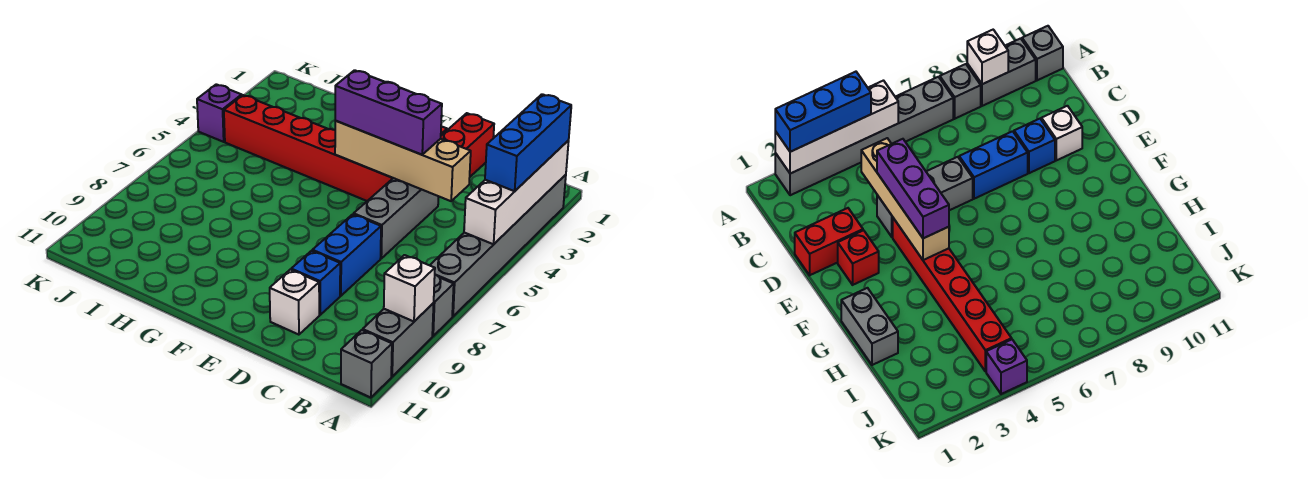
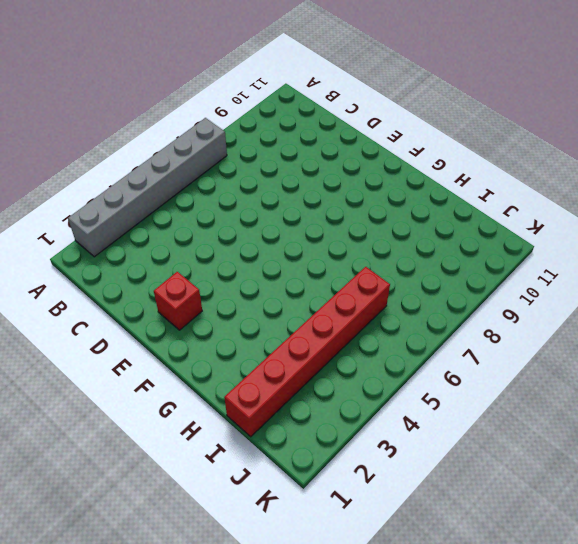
red brick I1:I6 level 1 -> red brick E4:J4 level 1
none -> grey brick A8 level 1
none -> grey brick A9:A10 level 1
none -> grey brick A11 level 1

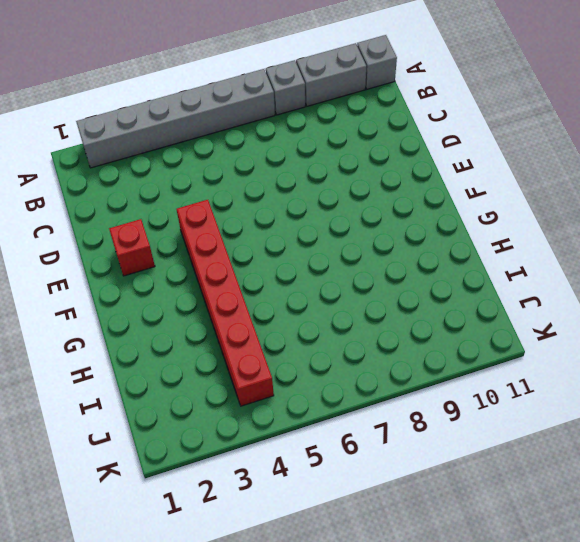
none -> red brick D1:D2 level 1
none -> grey brick D4:D6 level 1
none -> blue brick D7:D8 level 1

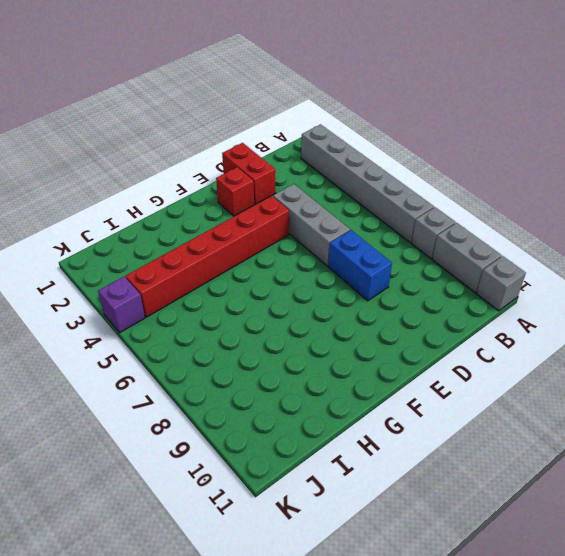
none -> blue brick D9 level 1
none -> white brick D10 level 1
none -> grey brick G1:H1 level 1

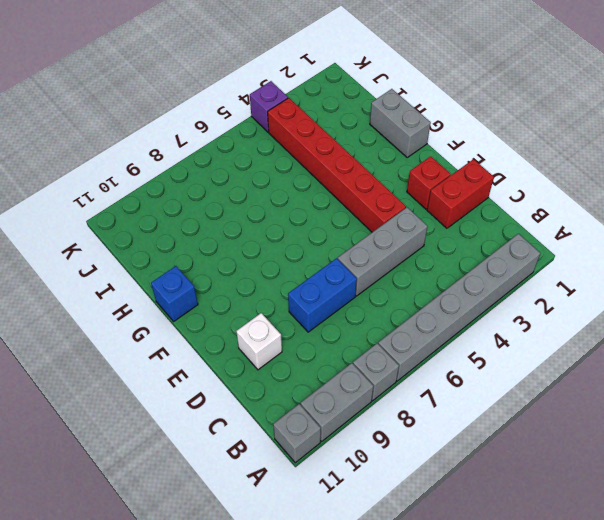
blue brick G11 level 1 -> blue brick D9 level 1
none -> white brick A2:A5 level 2
none -> white brick A9 level 2
none -> tan brick C4:F4 level 2

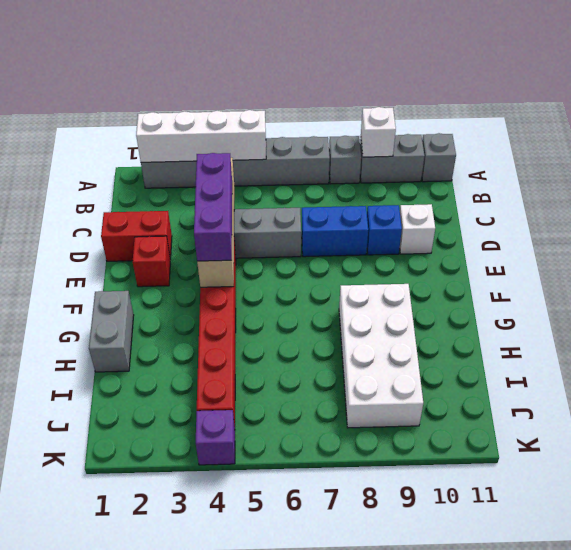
white brick G8:J9 level 1 -> none
none -> blue brick A2:A4 level 3

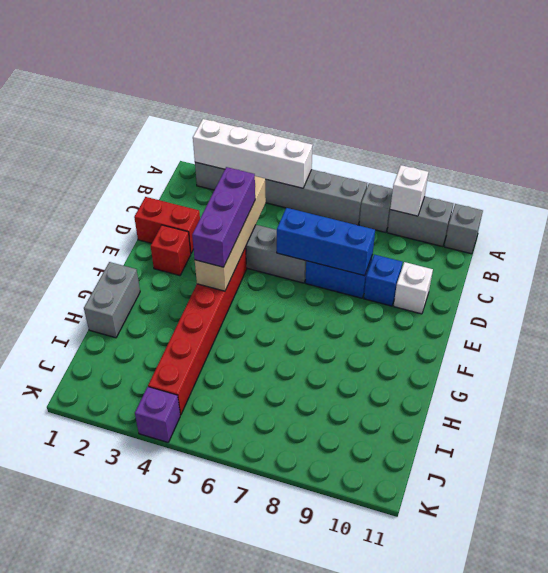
blue brick D6:D8 level 2 -> blue brick A2:A4 level 3

